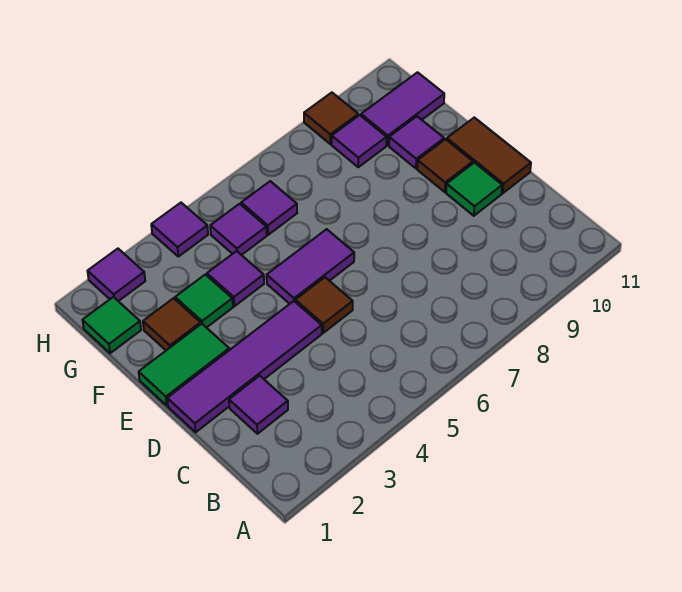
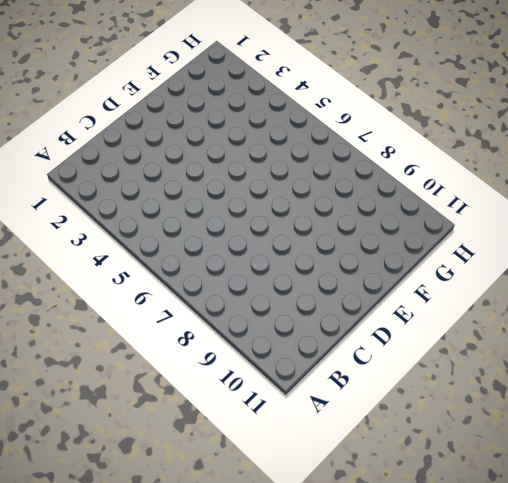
none -> purple tile C2 level 1
none -> purple tile D1:D4 level 1
none -> brown tile D5 level 1

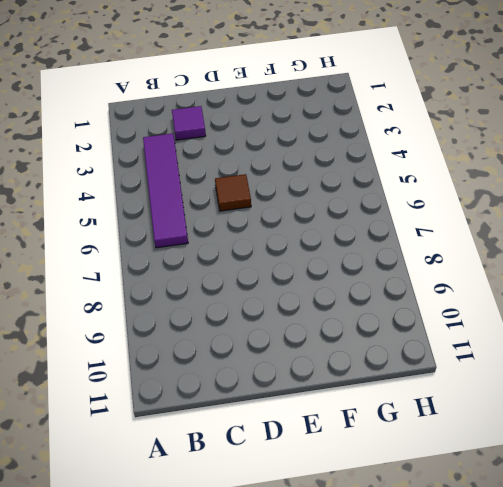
purple tile B3:B6 level 1 -> purple tile D1:D4 level 1
none -> green tile D10 level 1
none -> brown tile D11:E11 level 1
none -> green tile E1:E2 level 1

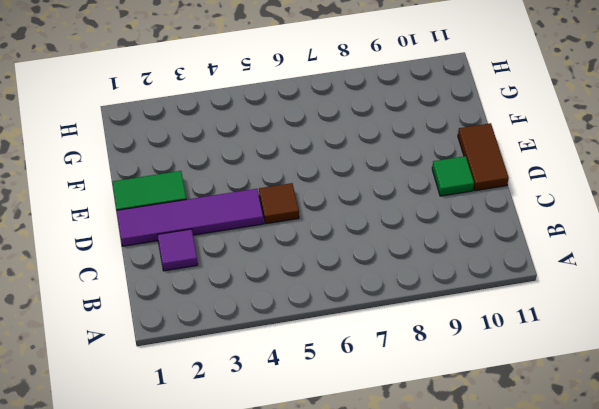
none -> purple tile E5:E6 level 1
none -> brown tile E10 level 1
none -> brown tile F2 level 1

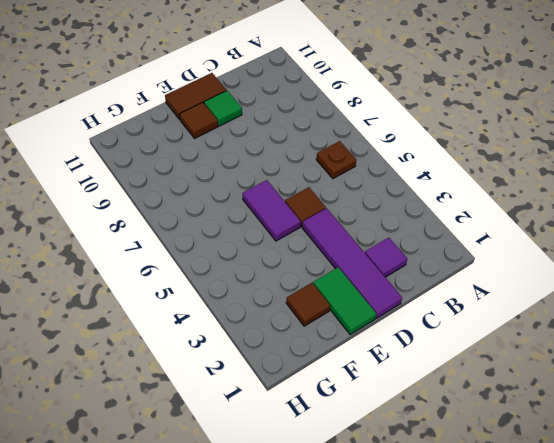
brown plate B6 level 1 -> none
none -> green tile F3 level 1
none -> purple tile F4 level 1
none -> purple tile F10 level 1

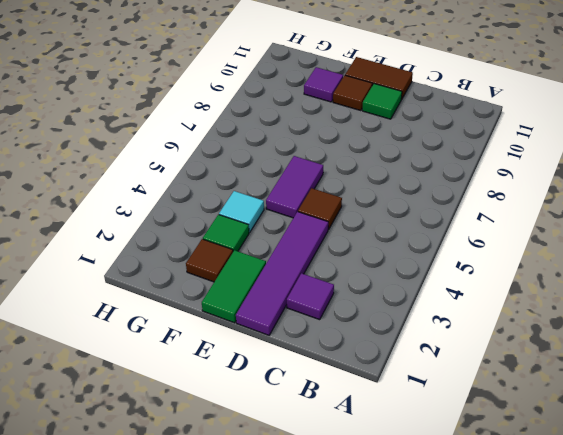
cyan tile F4 level 1 -> purple tile F4 level 1
none -> green tile G1 level 1
none -> purple tile G5 level 1
none -> purple tile G6 level 1

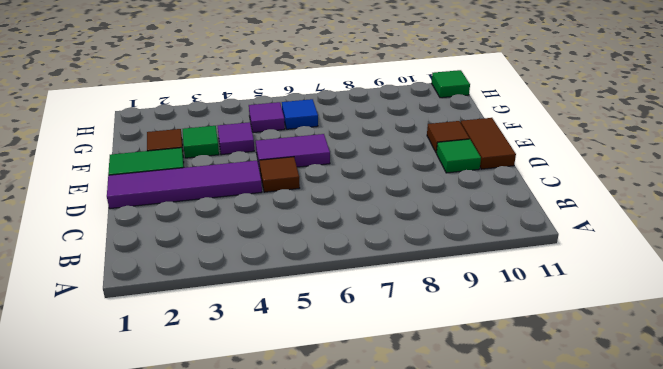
blue tile G6 level 1 -> purple tile G6 level 1
green tile H11 level 1 -> green tile G1 level 1
none -> purple tile C2 level 1
none -> purple tile F10 level 1
none -> purple tile G9 level 1

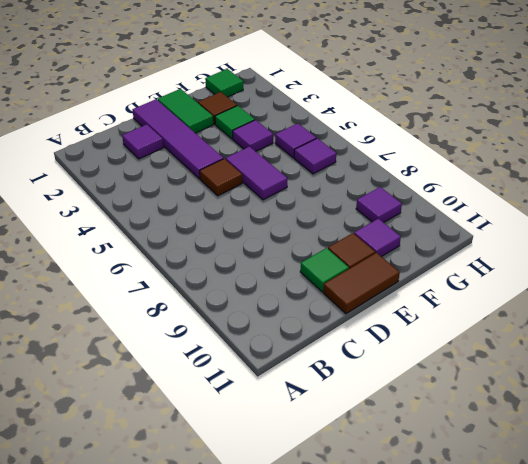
none -> purple tile G10:G11 level 1
none -> purple tile H2 level 1
none -> purple tile H4 level 1

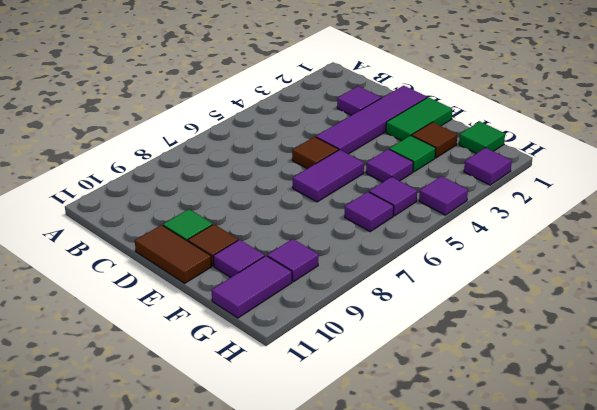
none -> brown tile H9 level 1

